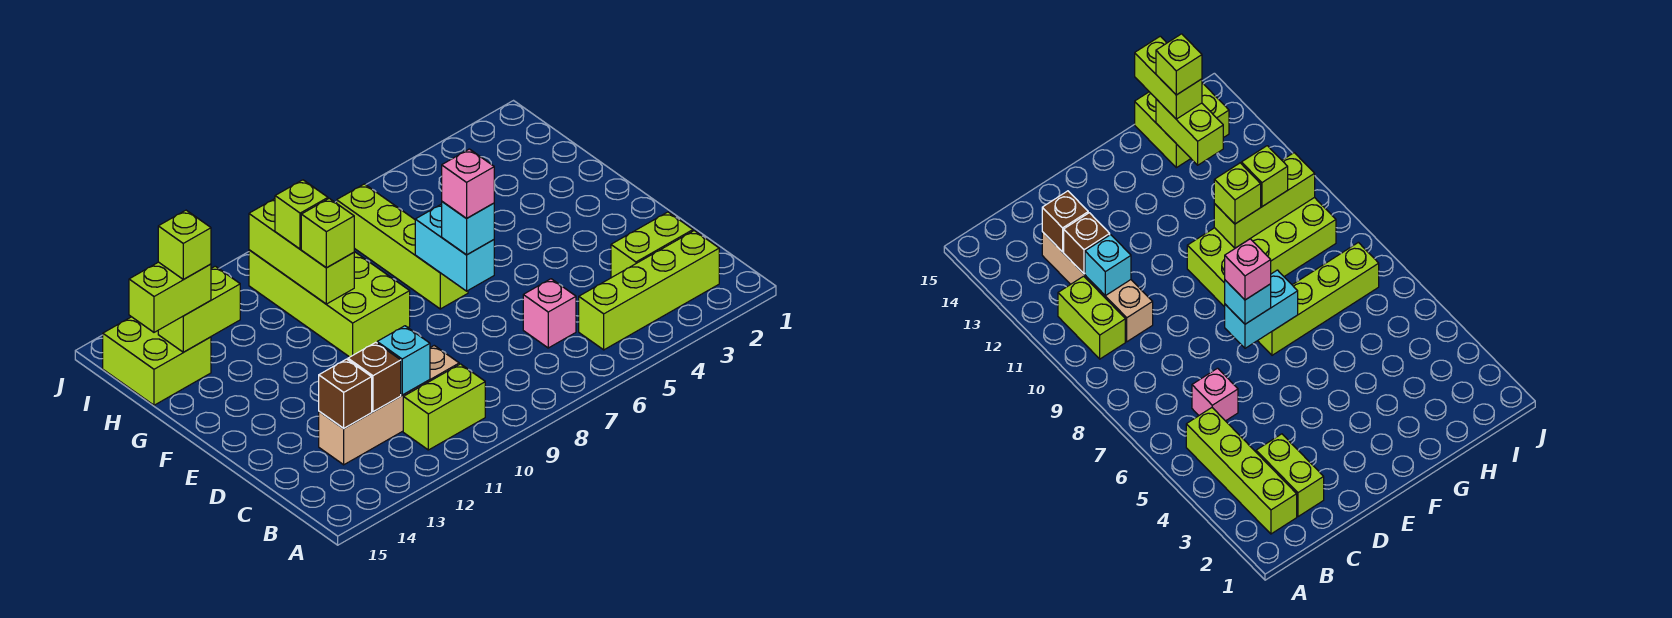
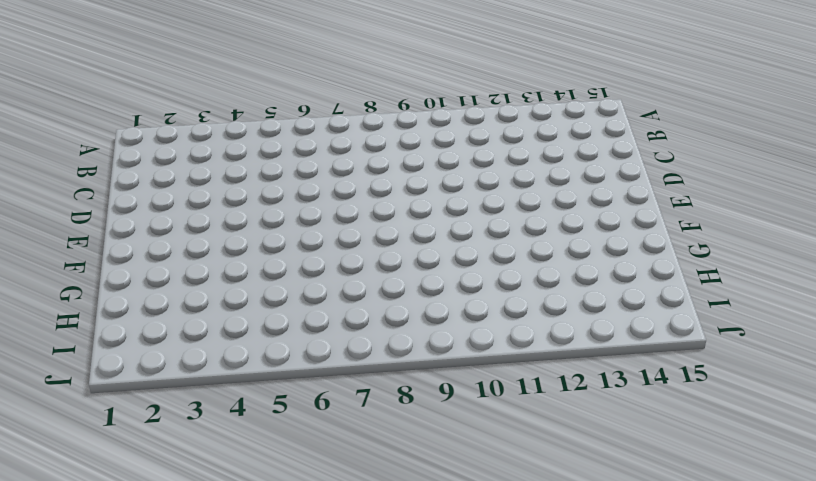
none -> lime brick B2:B5 level 1
none -> lime brick B10:B11 level 1
none -> lime brick C2:C3 level 1

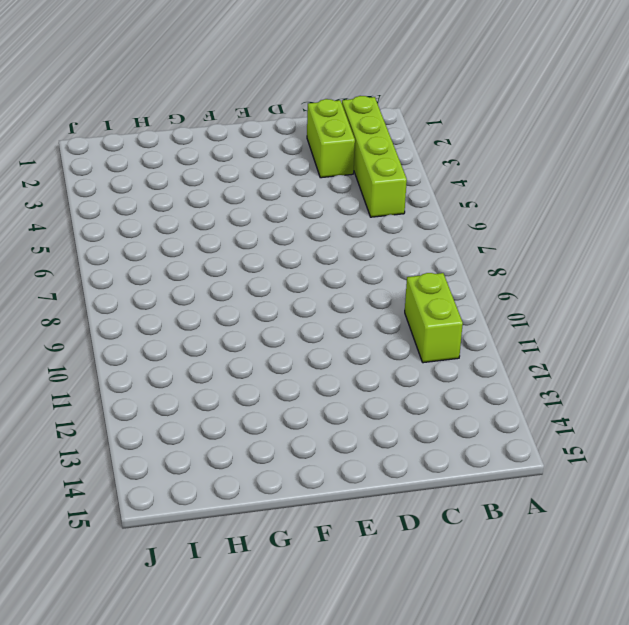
none -> pink brick C6 level 1
none -> tan brick C10:C13 level 1
none -> lime brick F7:I7 level 1

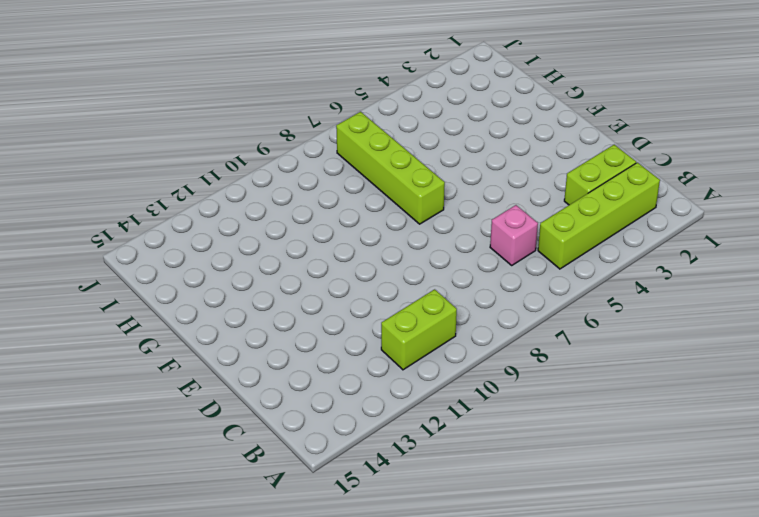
none -> tan brick C10:C13 level 1
none -> lime brick F9:I10 level 1
none -> lime brick H14:I15 level 1

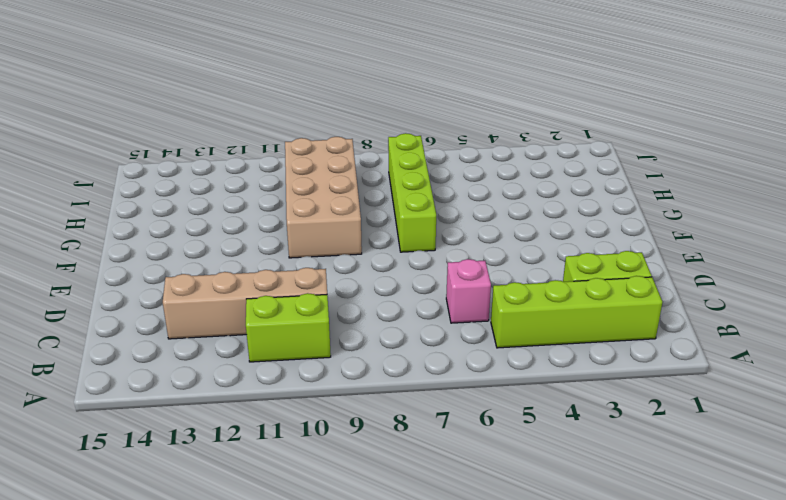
tan brick F9:I10 level 1 -> lime brick F9:I10 level 1
none -> lime brick H14:I15 level 1
none -> cyan brick C11 level 2
none -> brown brick C12 level 2

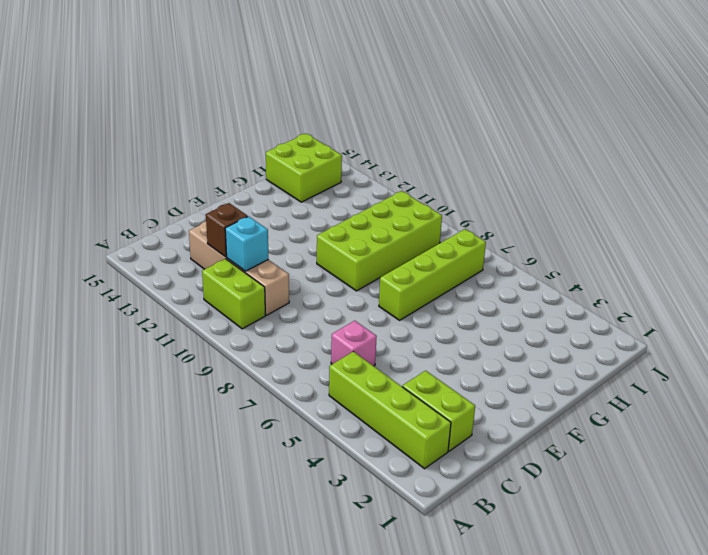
none -> brown brick C13 level 2
none -> cyan brick E7:F7 level 2
none -> lime brick G10:I10 level 2

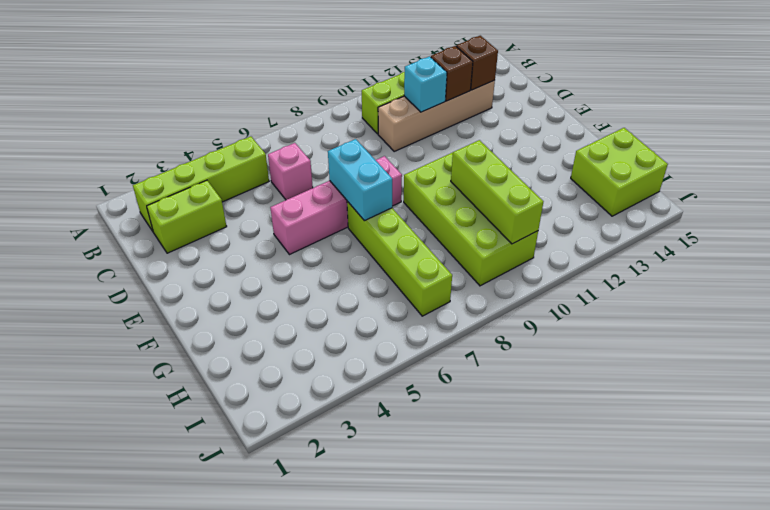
pink brick E5:E8 level 1 -> none
none -> lime brick H13:H14 level 2
none -> cyan brick E7 level 3
none -> lime brick G10 level 3

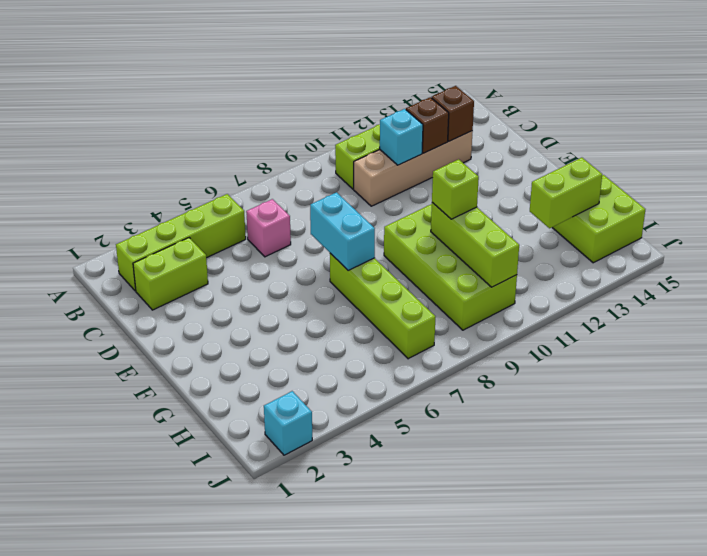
cyan brick J2 level 1 -> cyan brick E7 level 3
none -> lime brick H10 level 3
none -> lime brick H14:H15 level 3
none -> pink brick E7 level 4

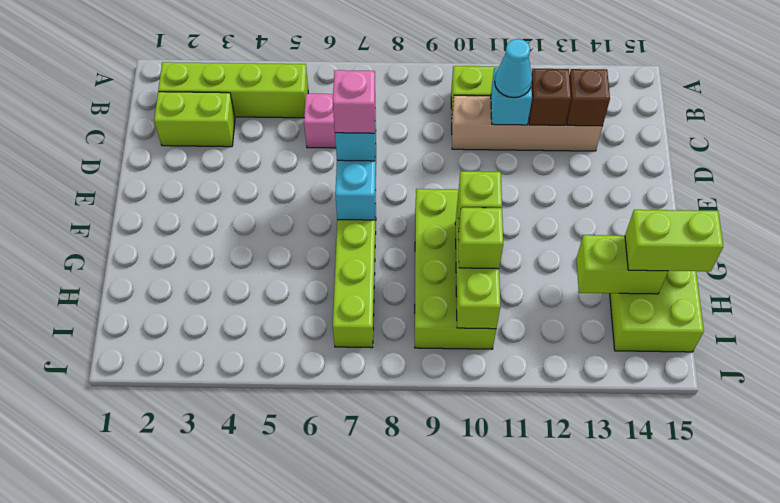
cyan cone C11 level 3 -> none
none -> lime brick H14 level 4

